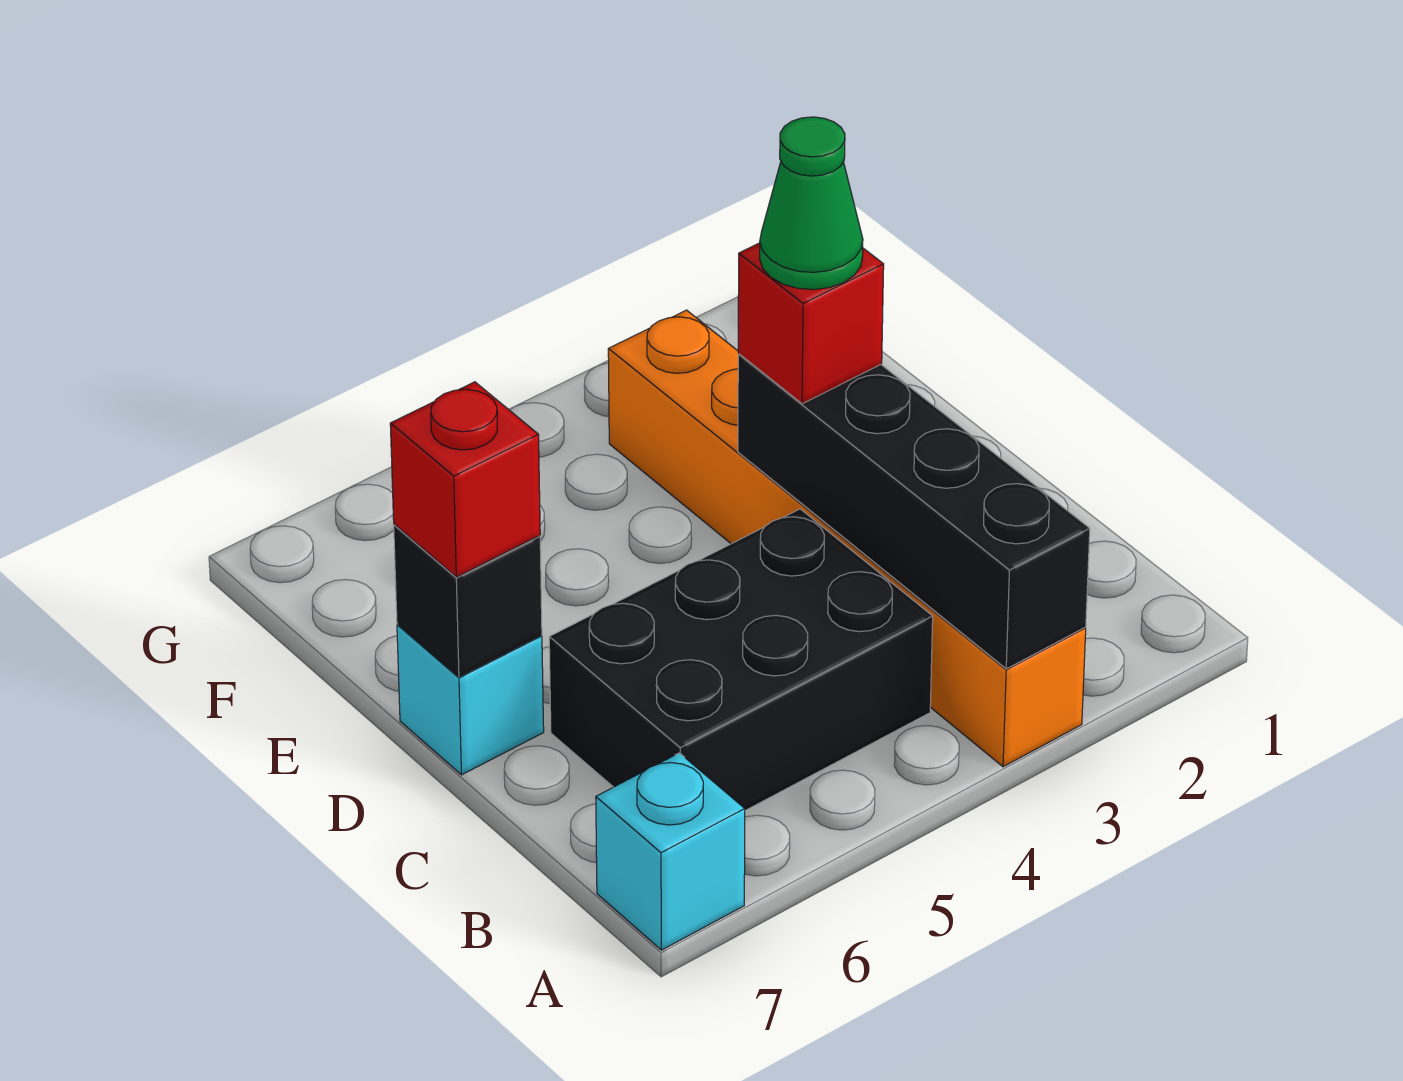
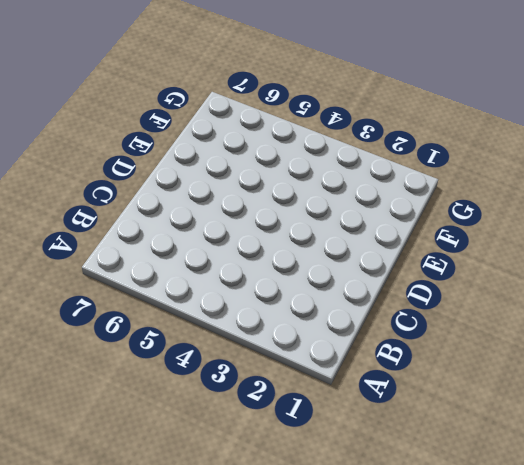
none -> orange brick A3:F3 level 1
none -> cyan brick A7 level 1

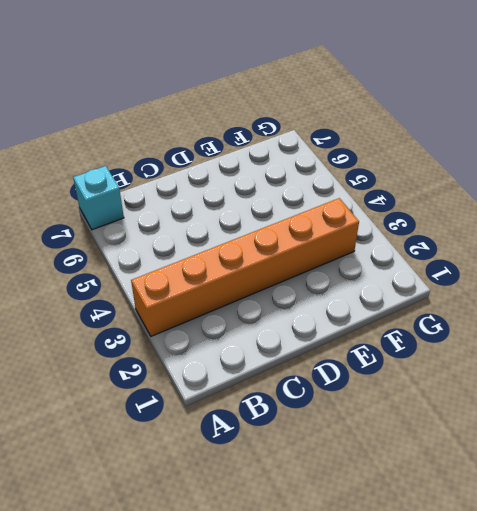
none -> black brick B4:C6 level 1
none -> cyan brick D7 level 1

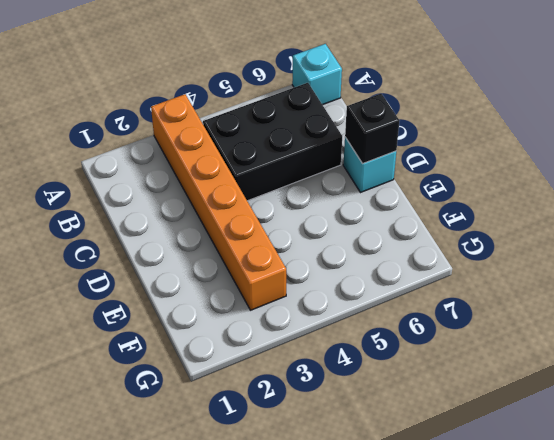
none -> black brick A3:D3 level 2
none -> red brick D3 level 3

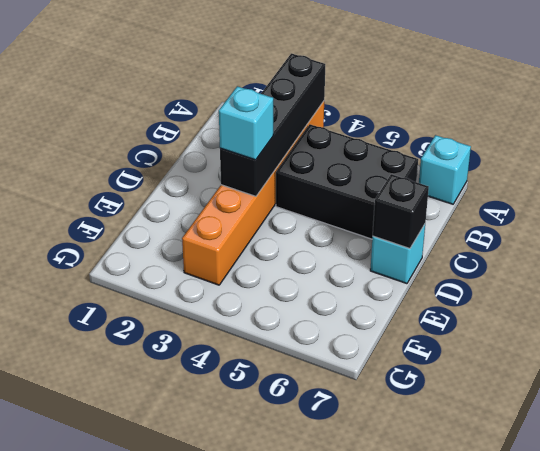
cyan brick D3 level 3 -> red brick D3 level 3
none -> red brick D7 level 3
none -> green cone D3 level 4

